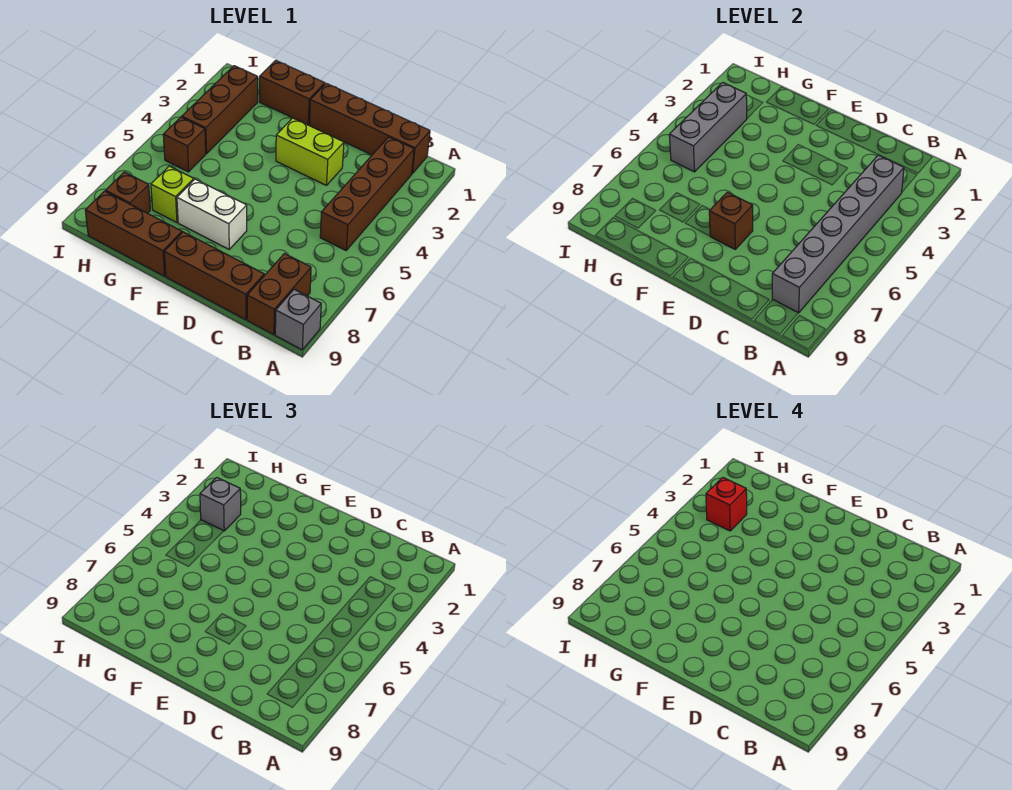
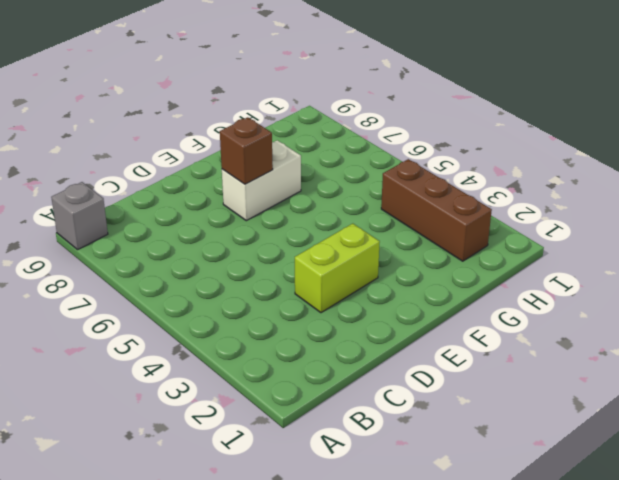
none -> brown brick B1:E1 level 1
none -> brown brick B2:B5 level 1
none -> brown brick B8:B9 level 1

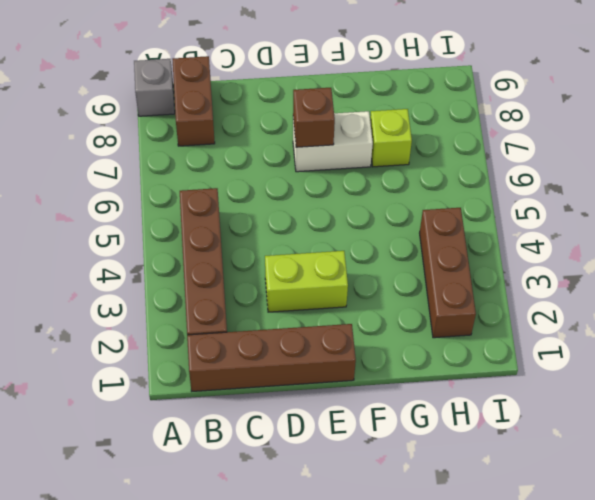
none -> brown brick C9:E9 level 1
none -> brown brick F1:G1 level 1
none -> brown brick F9:H9 level 1

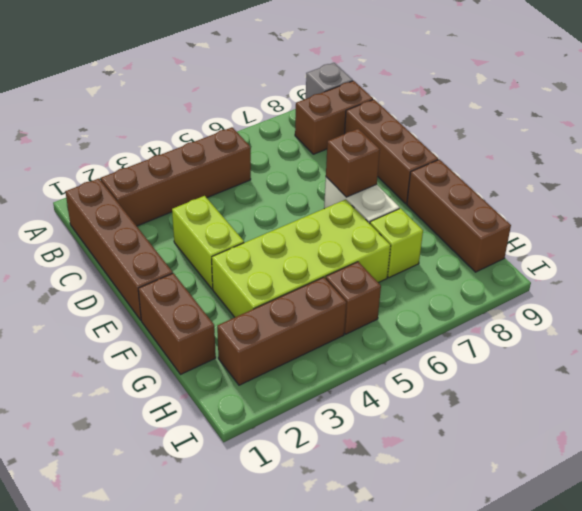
lime brick F3:G6 level 1 -> none
none -> brown brick H8 level 1
none -> grey brick B3:B8 level 2
none -> grey brick H3:H5 level 2

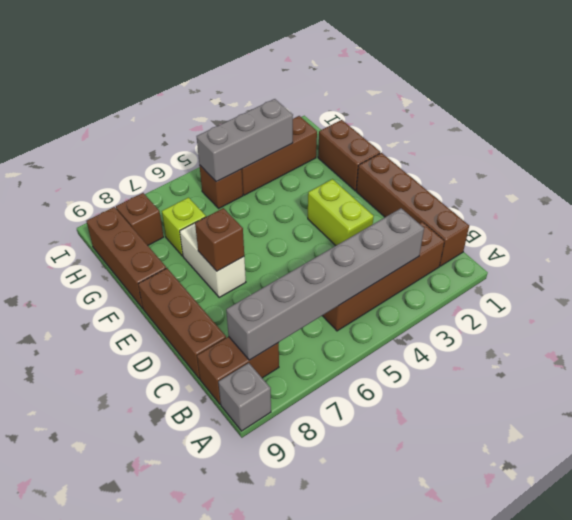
none -> grey brick H3 level 3
none -> red brick H3 level 4

